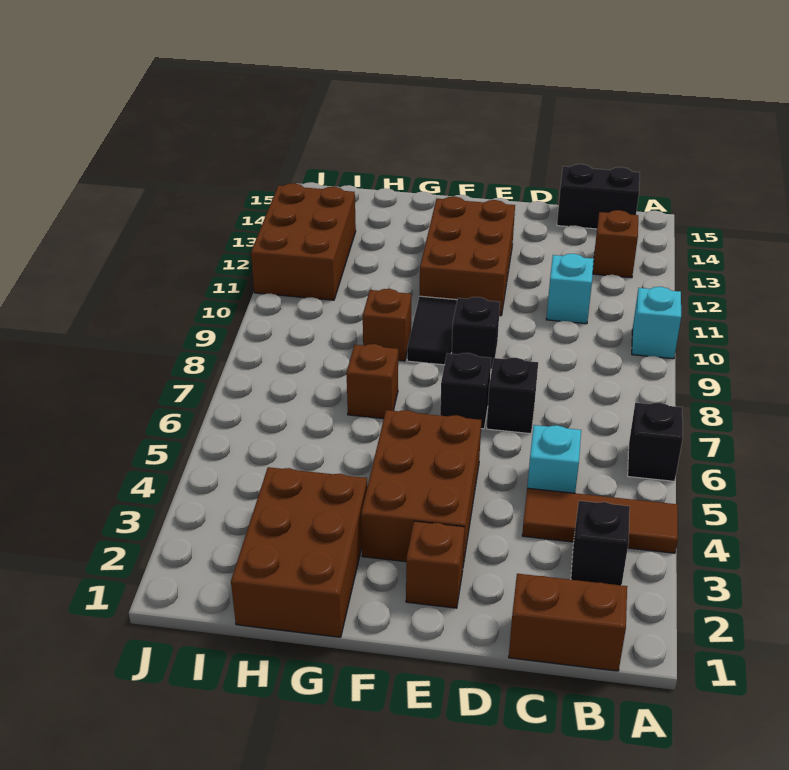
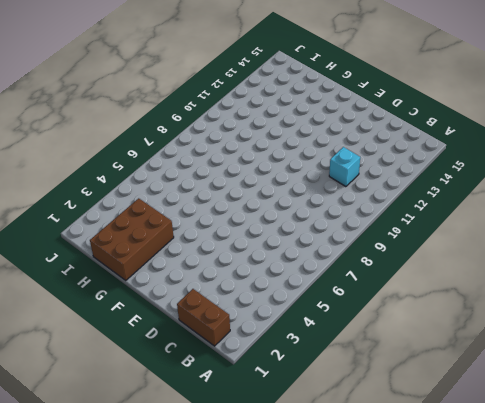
none -> brown tile A4:C4 level 1
none -> black brick A6 level 1
none -> cyan brick A10 level 1

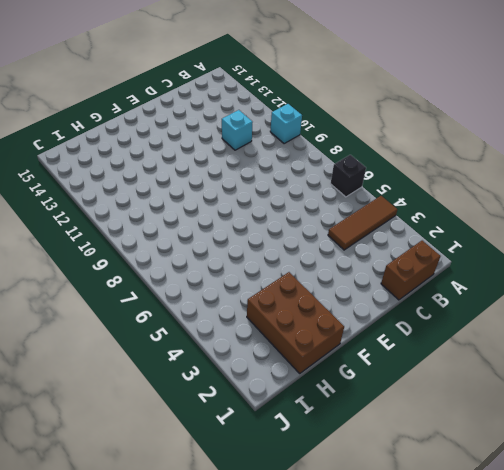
none -> black brick B3 level 1
none -> brown brick B13 level 1
none -> black brick B15:C15 level 1

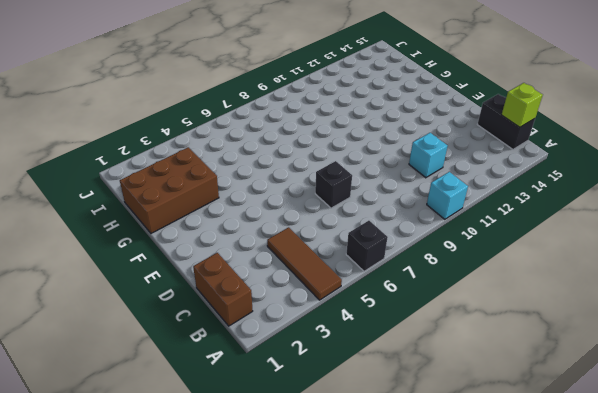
lime brick B15 level 2 -> none
none -> black brick B3 level 1
none -> brown brick B13 level 1
none -> cyan brick C5 level 1

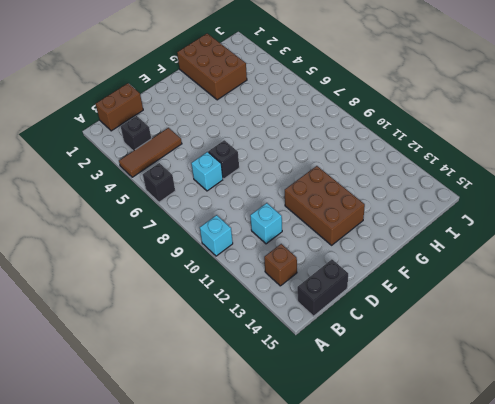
cyan brick C7 level 1 -> cyan brick C5 level 1
none -> brown brick E2 level 1
none -> brown brick E3:F5 level 1
none -> black brick E7 level 1

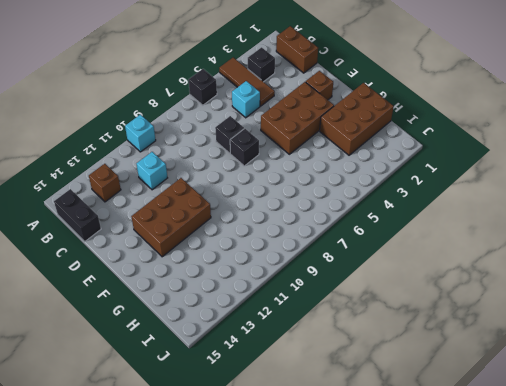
none -> black brick E9 level 1
none -> black tile F9:F10 level 1
none -> brown brick G7 level 1

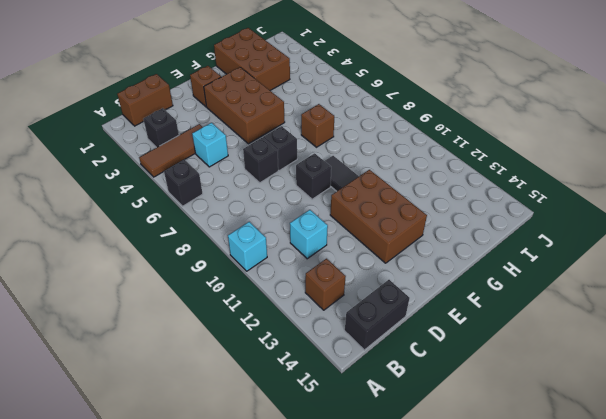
none -> brown brick G9 level 1
none -> brown brick I11:J13 level 1

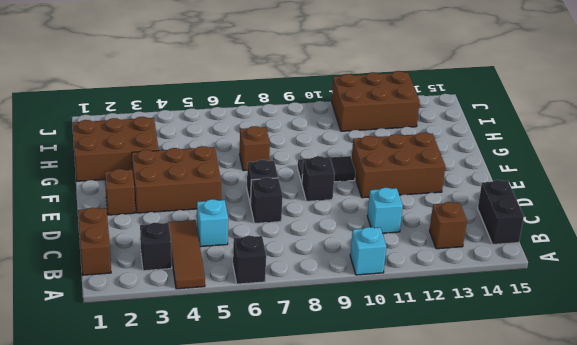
none -> brown brick G9 level 1

